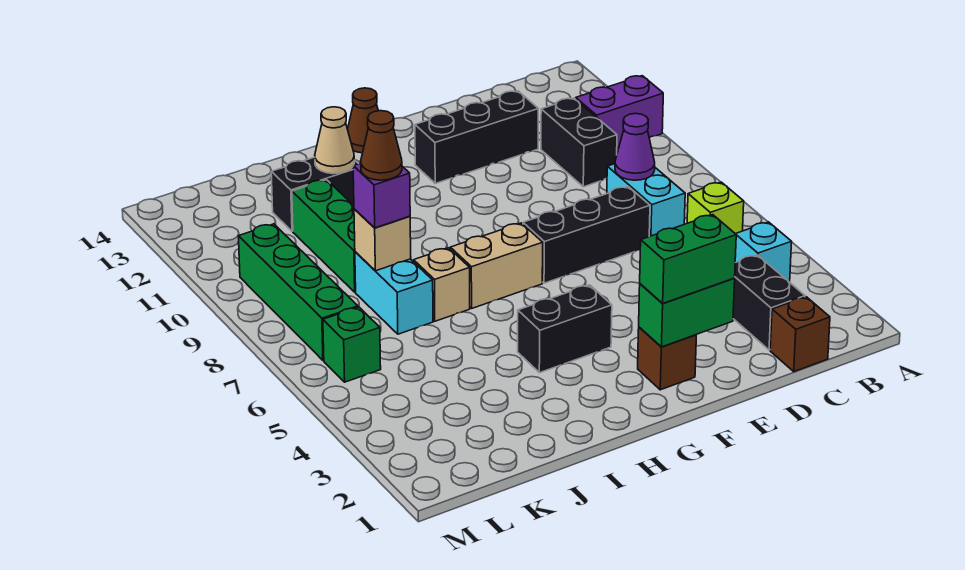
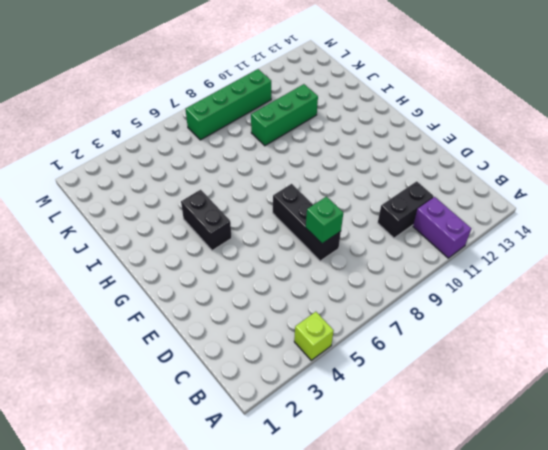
lime brick A4 level 1 -> lime brick B6 level 1
green brick D7 level 2 -> green brick L6 level 1
none -> cyan brick B4 level 1
none -> brown brick C1 level 1
none -> black brick C2:C3 level 1

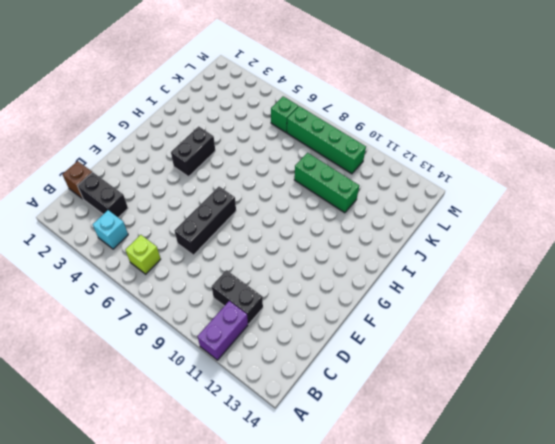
none -> cyan brick C7:C8 level 1
none -> black brick D12:F12 level 1
none -> brown brick F2 level 1

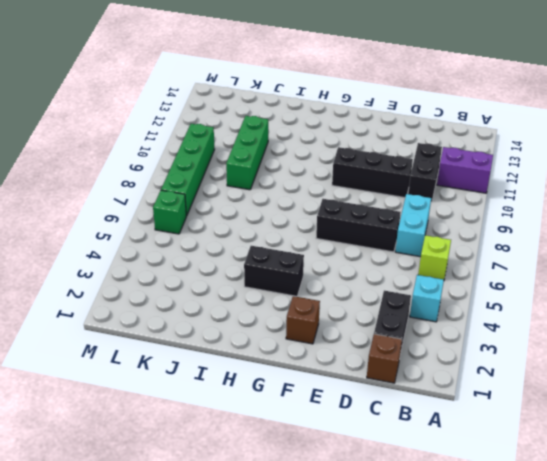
black brick D10:F10 level 1 -> black brick D12:F12 level 1
none -> tan brick G7:H7 level 1
none -> brown cone G14 level 1
none -> tan brick I7 level 1

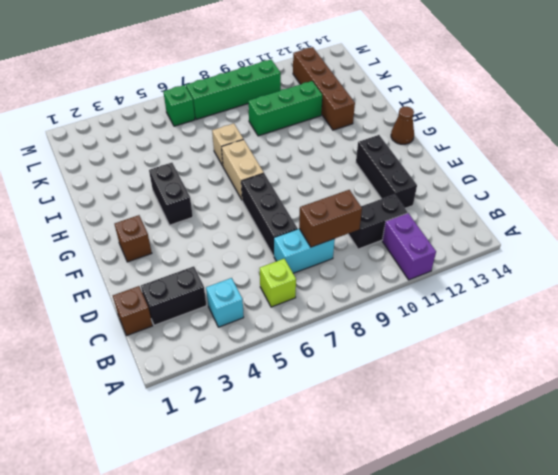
brown brick C8:C9 level 2 -> purple cone C8 level 2
brown brick I12:L12 level 1 -> black brick I12:J12 level 1
none -> cyan brick J7:J8 level 1
none -> green brick E2:F2 level 2
none -> tan cone I12 level 2

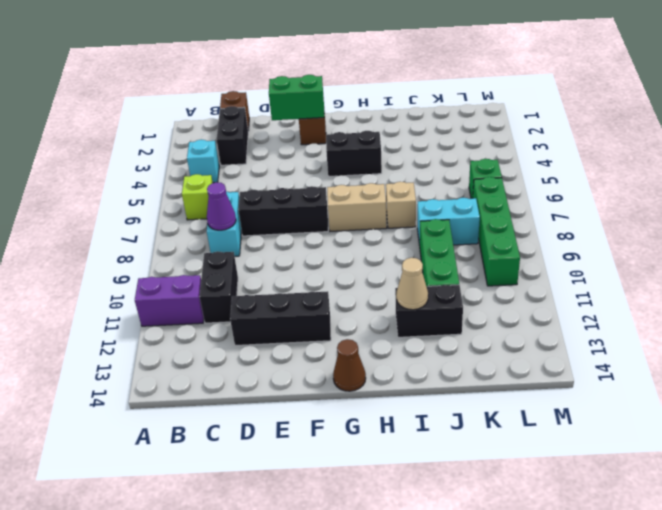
cyan brick J8:K8 level 1 -> cyan brick J7:J8 level 1
none -> tan brick J8 level 2
none -> green brick E2:F2 level 3
none -> purple brick J8 level 3

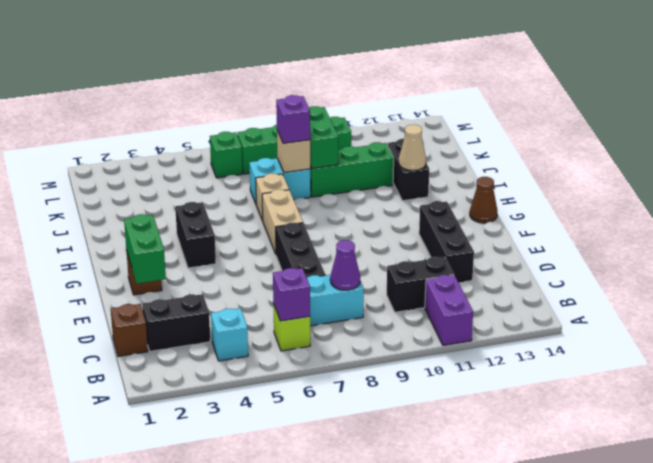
purple brick B6 level 2 -> none
green brick J9:K9 level 2 -> green brick E2:F2 level 3
none -> brown cone J8 level 4

